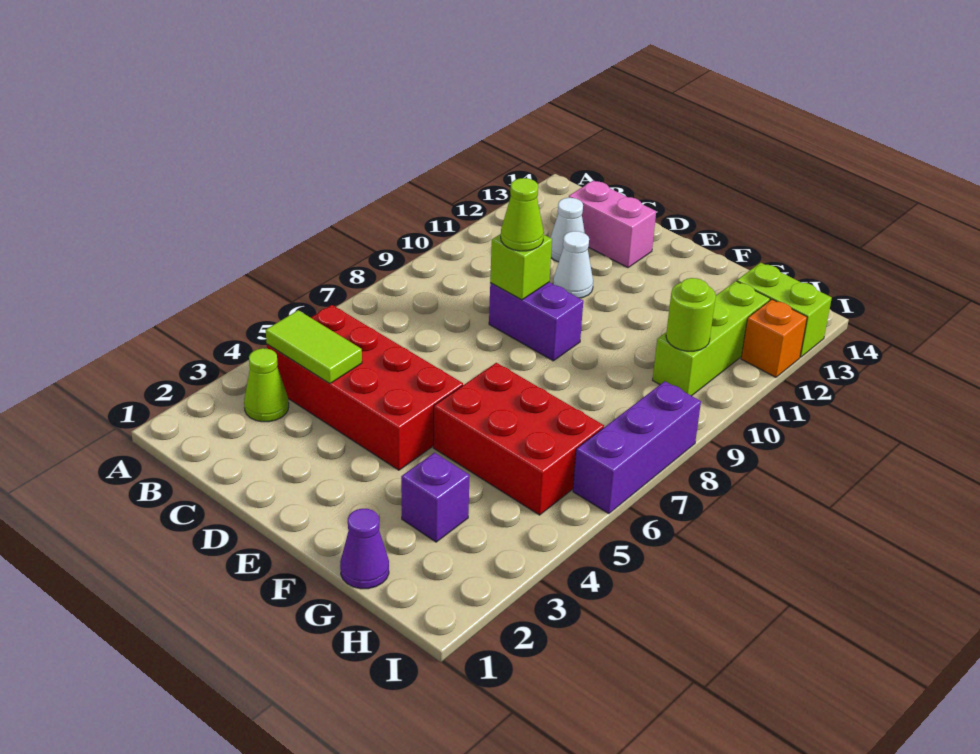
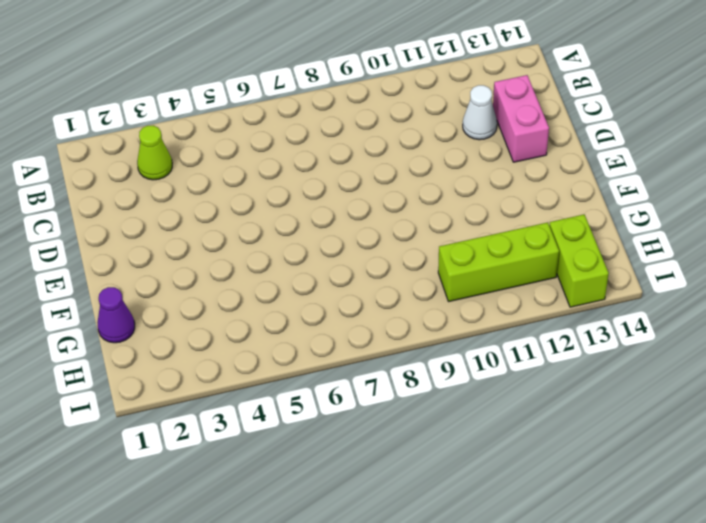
none -> red brick B4:E5 level 1
none -> purple brick D9:E9 level 1
none -> white cone D11 level 1

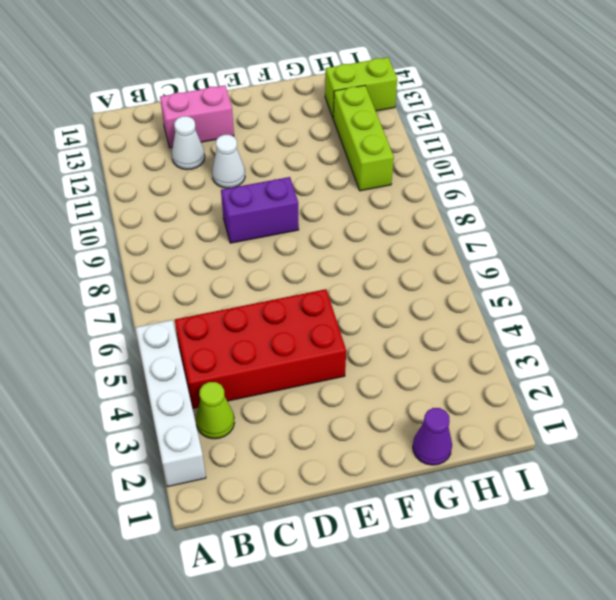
white brick A2:A5 level 1 -> none
none -> red brick F5:H6 level 1
none -> purple brick G3 level 1
none -> purple brick I6:I8 level 1

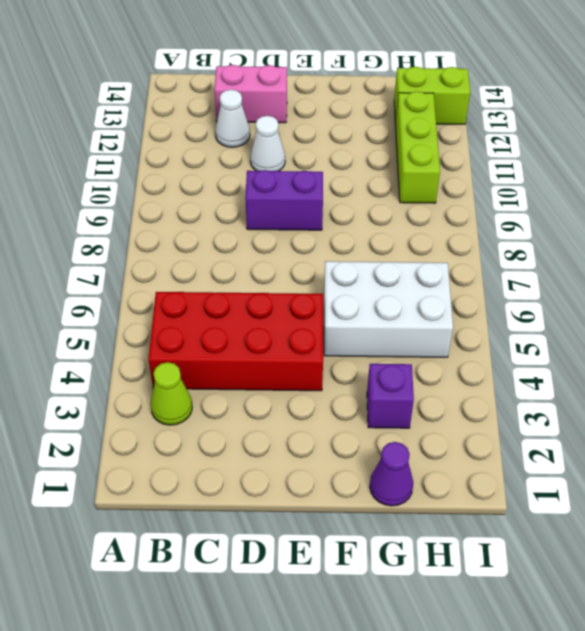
white brick F5:H6 level 1 -> red brick F5:H6 level 1
none -> purple brick I6:I8 level 1
none -> orange brick I12 level 1
none -> lime tile B4:C4 level 2

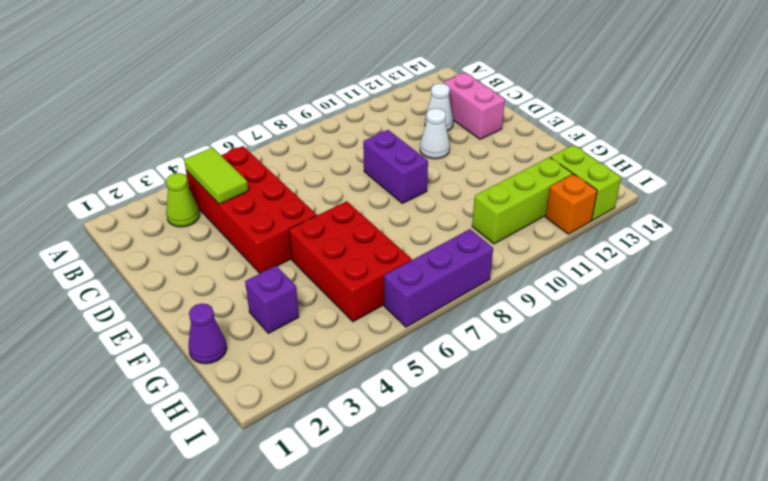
none -> lime brick D9 level 2
none -> lime round brick H10 level 2
none -> lime cone D9 level 3

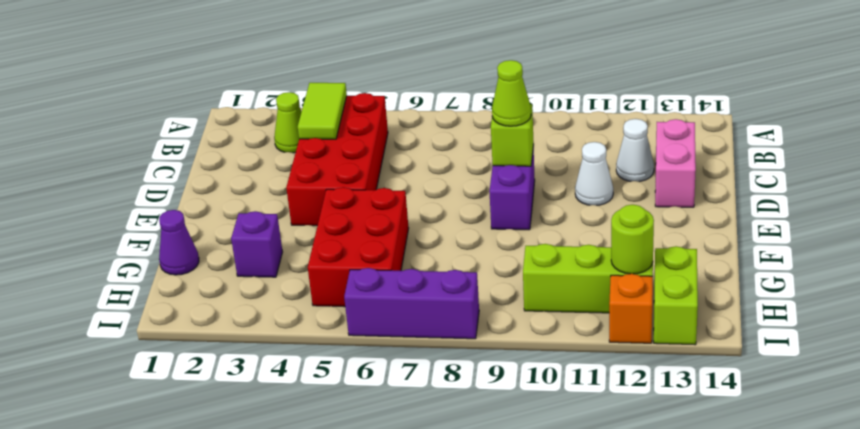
lime round brick H12 level 2 -> lime round brick H10 level 2

